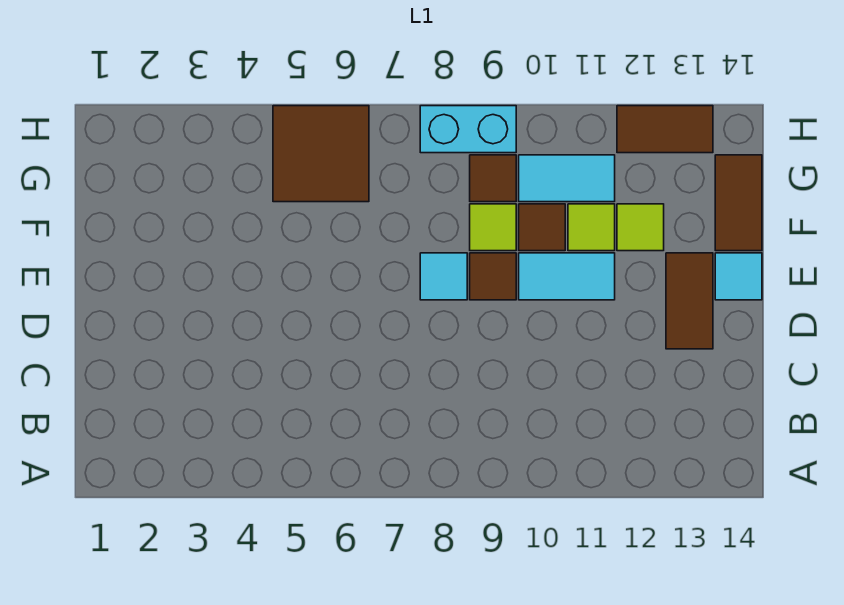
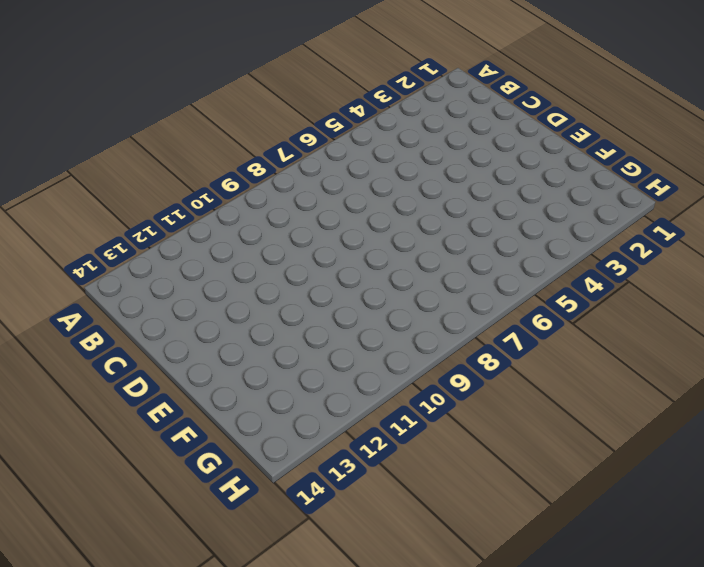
none -> brown tile D13:E13 level 1
none -> cyan tile E8 level 1
none -> brown tile E9 level 1

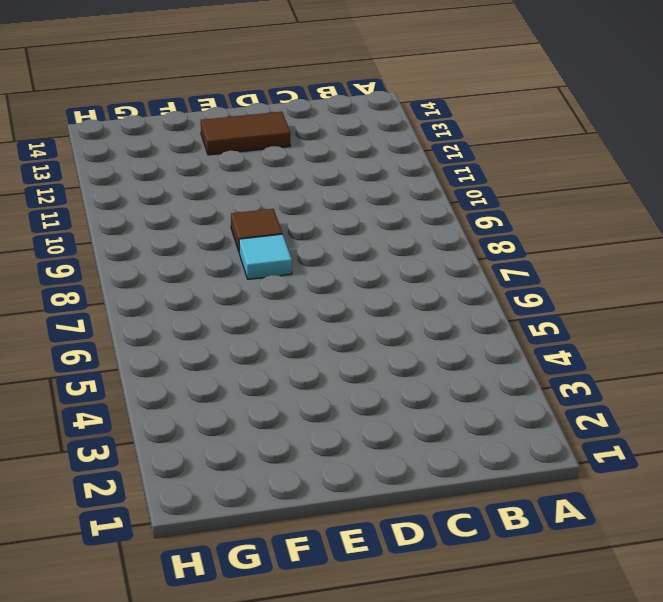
none -> cyan tile E10:E11 level 1
none -> cyan tile E14 level 1
none -> lime tile F9 level 1

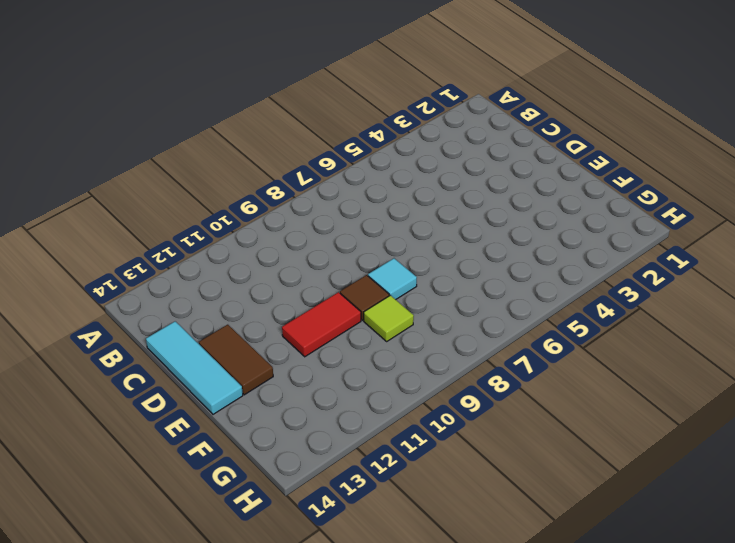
cyan tile C14:E14 level 1 -> cyan tile E14 level 1
red tile E10:E11 level 1 -> cyan tile E10:E11 level 1
none -> brown tile F10 level 1
none -> lime tile F11 level 1
none -> lime tile F12 level 1

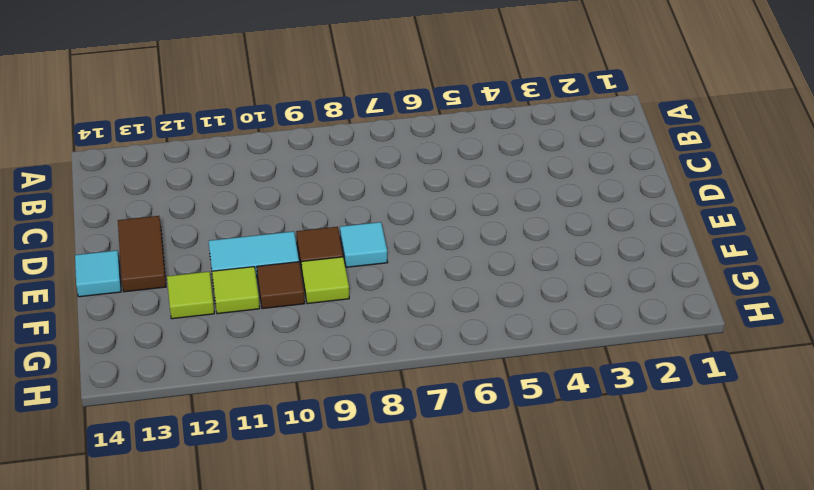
none -> brown tile F14:G14 level 1
none -> brown tile G5:H6 level 1
none -> brown tile G9 level 1

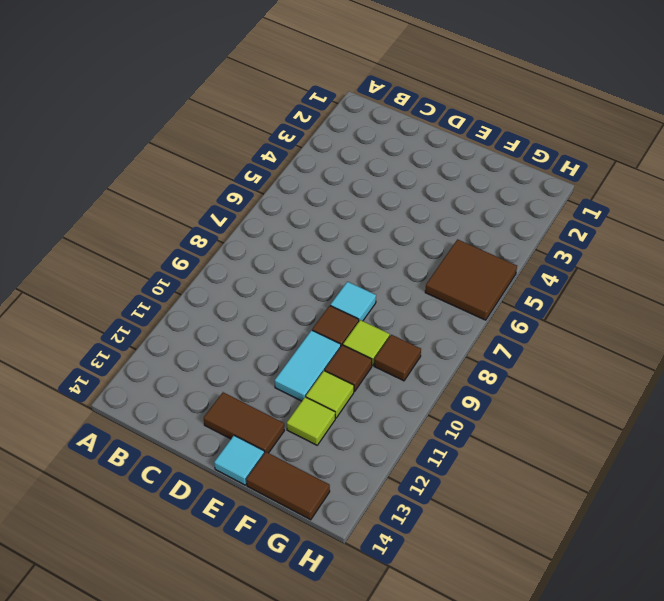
none -> cyan tile G10:G11 level 1
none -> cyan brick H8:H9 level 1
none -> brown tile H12:H13 level 1

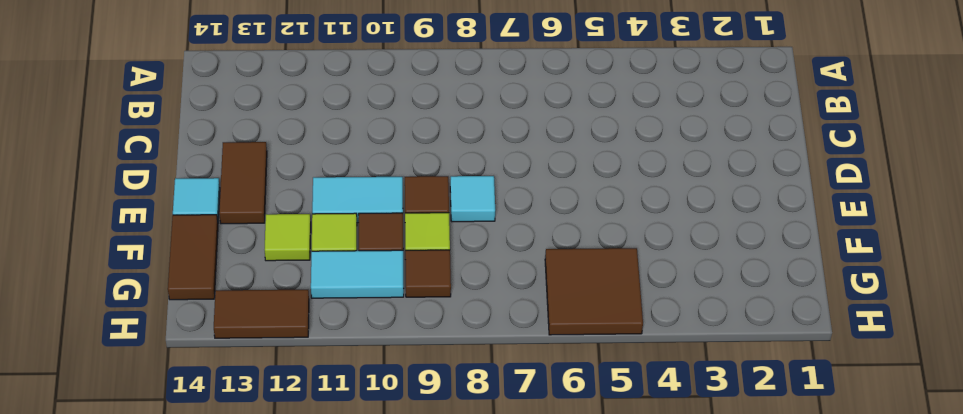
none -> cyan brick H8:H9 level 1

